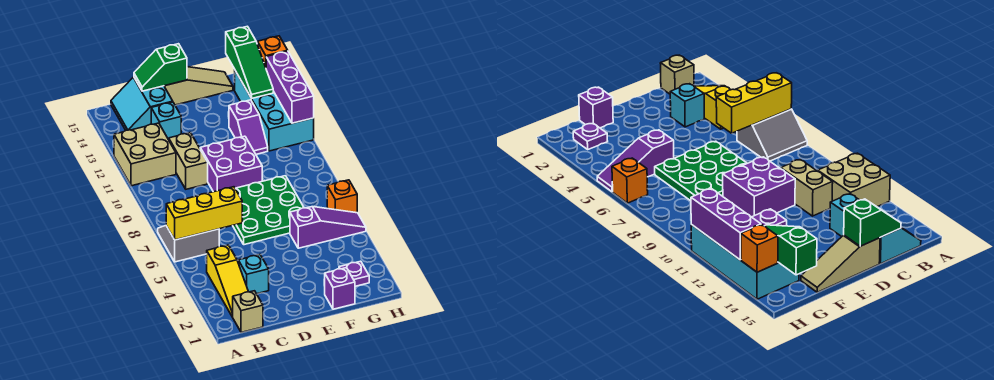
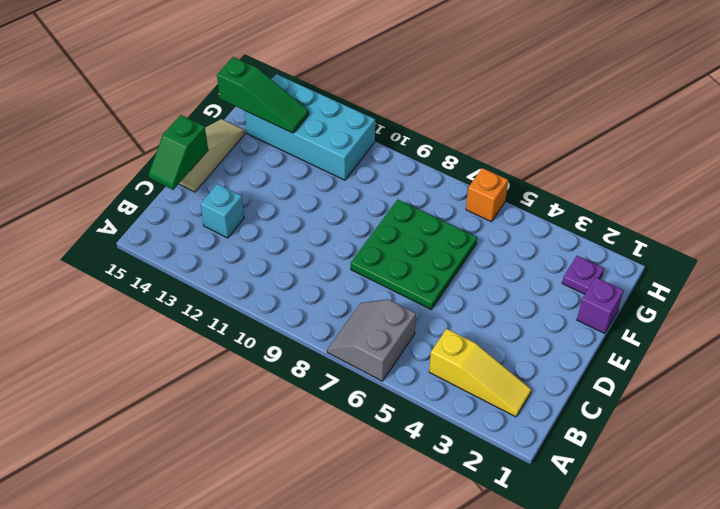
none -> tan brick A11:B12 level 1
none -> tan brick B1 level 1
none -> cyan slope B14:C15 level 1 top C

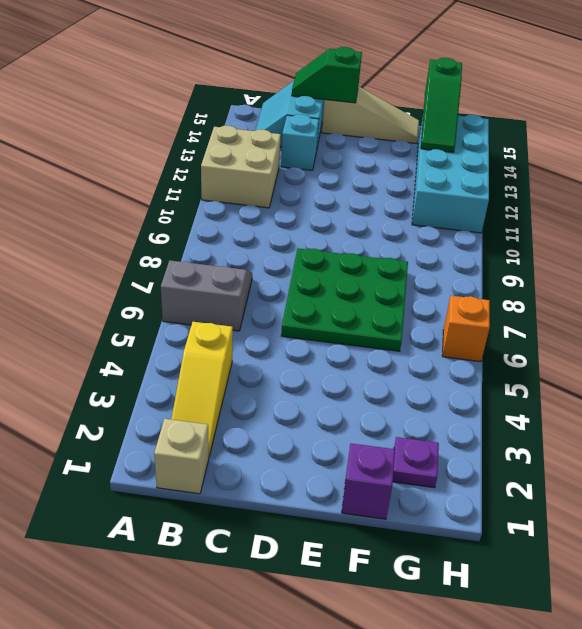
none -> cyan brick C3 level 1
none -> tan brick C10:C11 level 1
none -> purple brick D9:E10 level 1

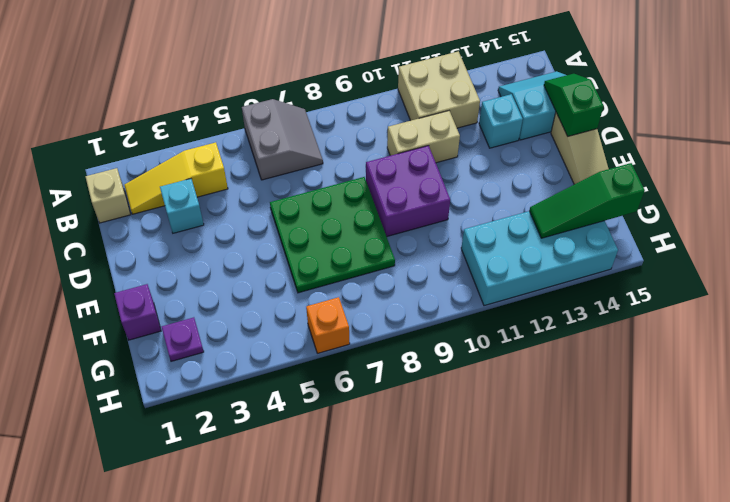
none -> purple slope F5:H5 level 1 top F
none -> purple slope F11:F12 level 1 top 12
none -> yellow brick A6:C6 level 2

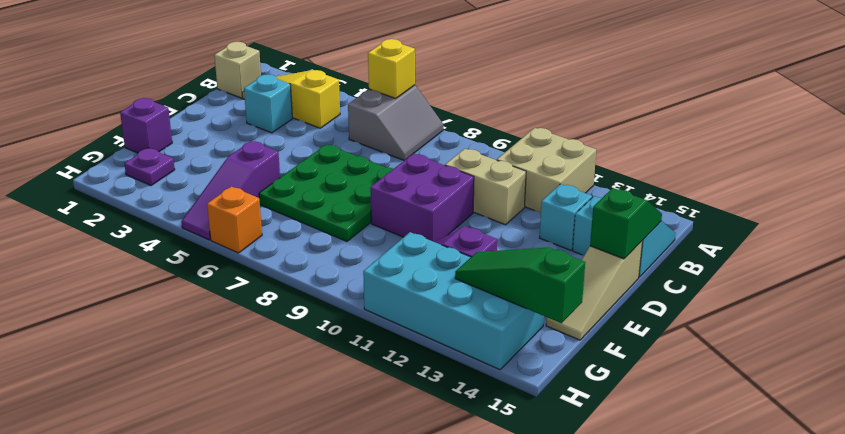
yellow brick A6 level 2 -> yellow brick A6:C6 level 2
none -> purple brick H11:H13 level 2
none -> orange brick H14 level 2

